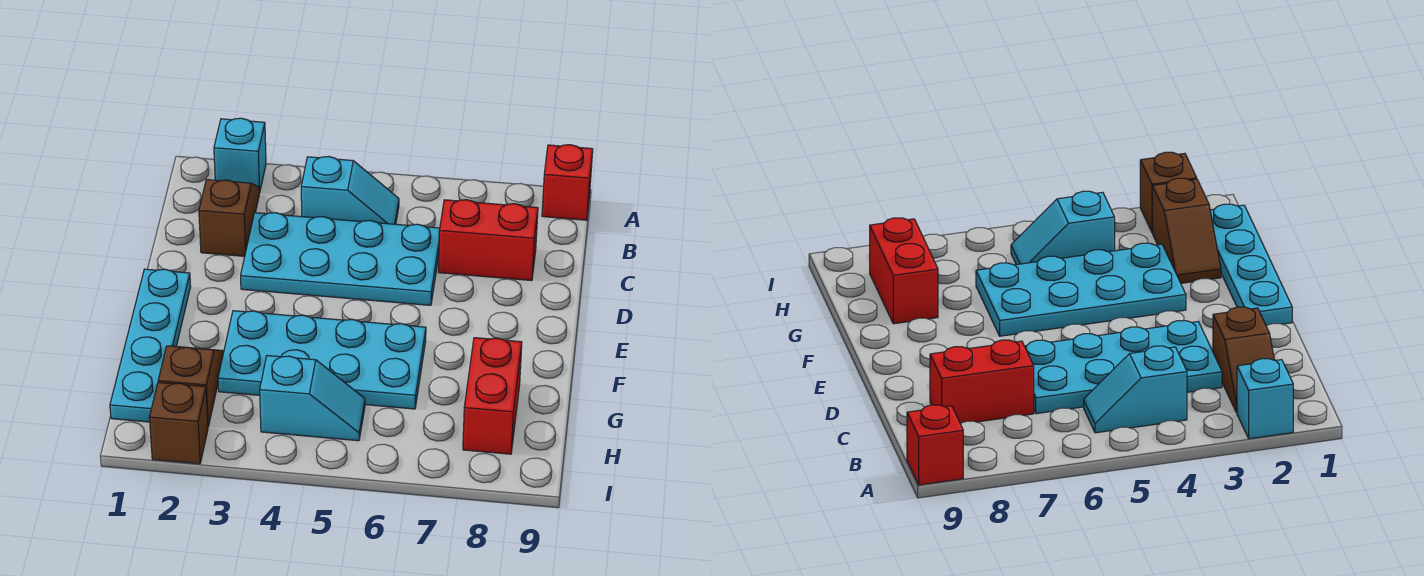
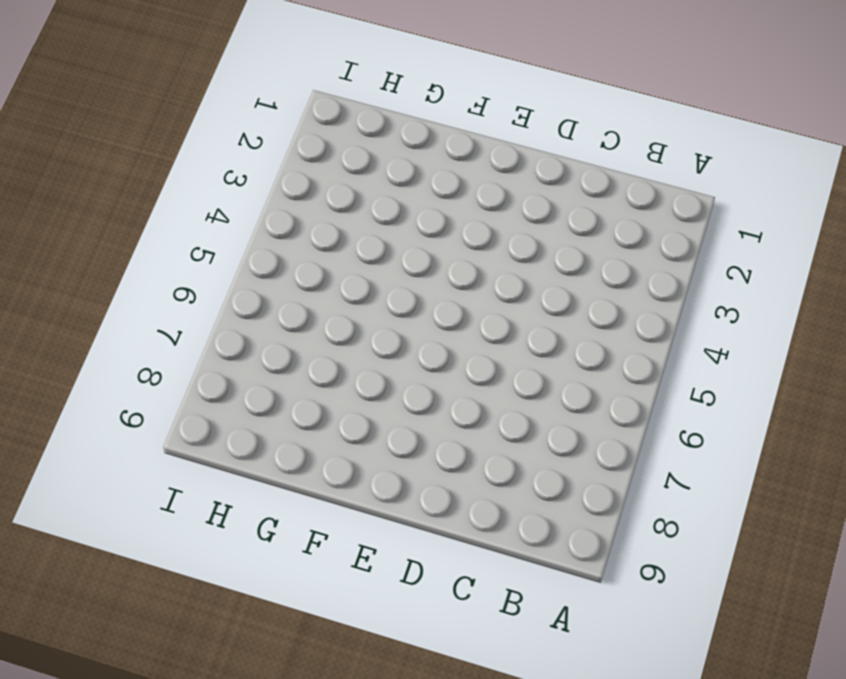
none -> cyan brick A2 level 1
none -> red brick A9 level 1
none -> brown slope B2:C2 level 1 top C

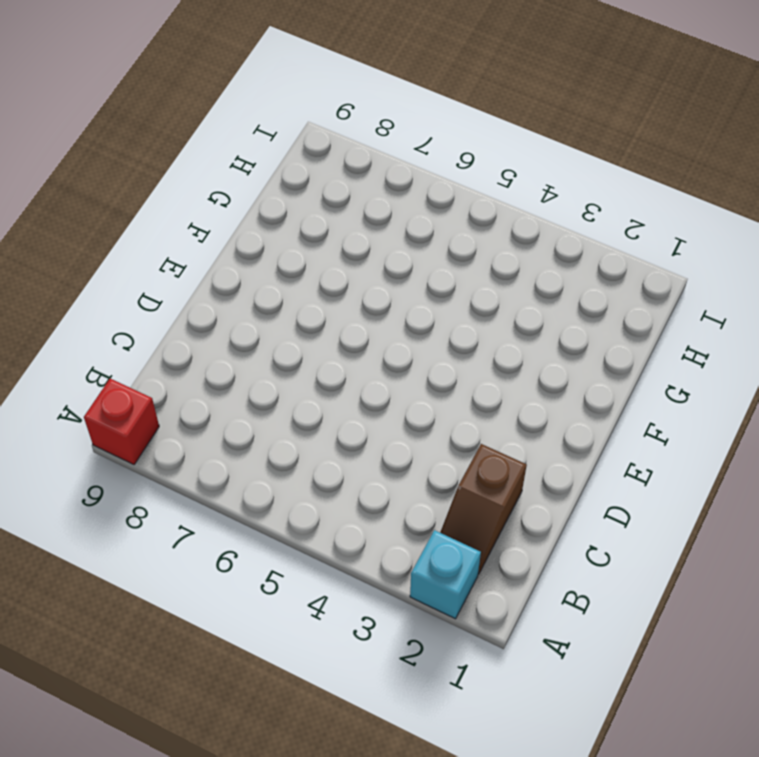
none -> cyan slope B4:B5 level 1 top 4
none -> cyan plate C3:D6 level 1
none -> red brick C7:C8 level 1

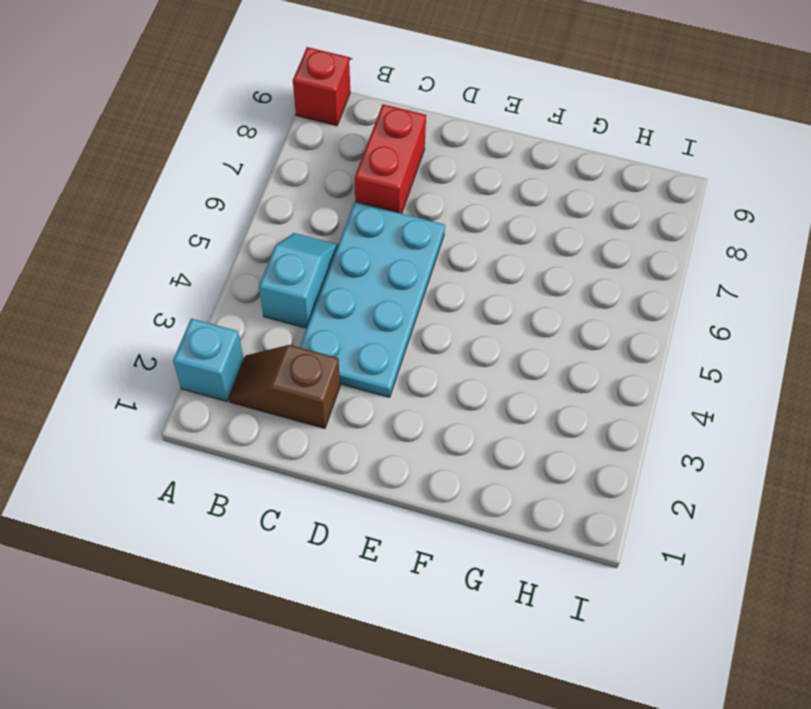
none -> cyan plate E1:H1 level 1
none -> cyan plate F3:G6 level 1
none -> brown slope G2:H2 level 1 top H

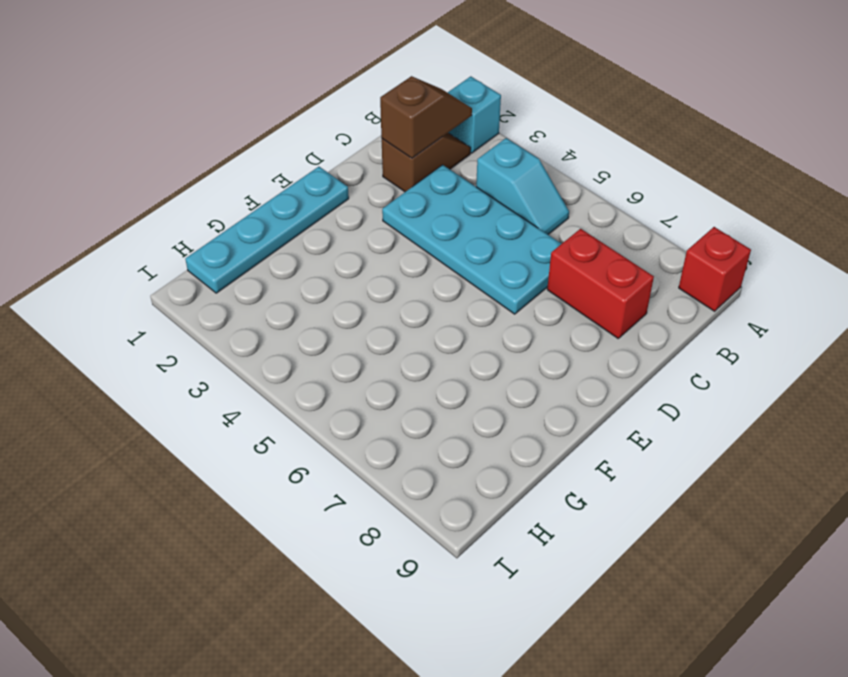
brown slope B2:C2 level 2 top C -> brown slope G2:H2 level 1 top H
none -> cyan plate F3:G6 level 1
none -> red brick G8:H8 level 1
none -> cyan slope H4:H5 level 1 top 4

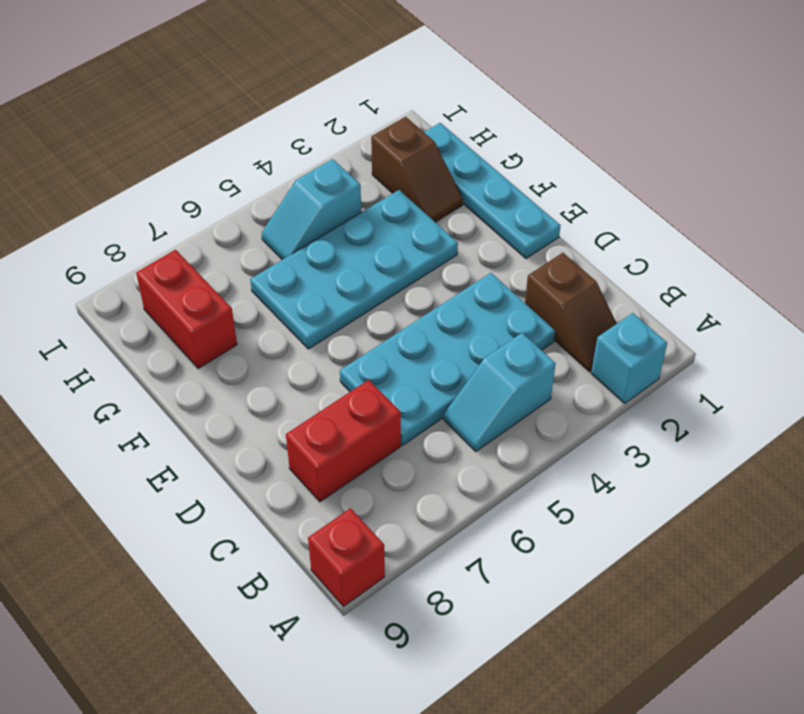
none -> brown brick I2 level 1

